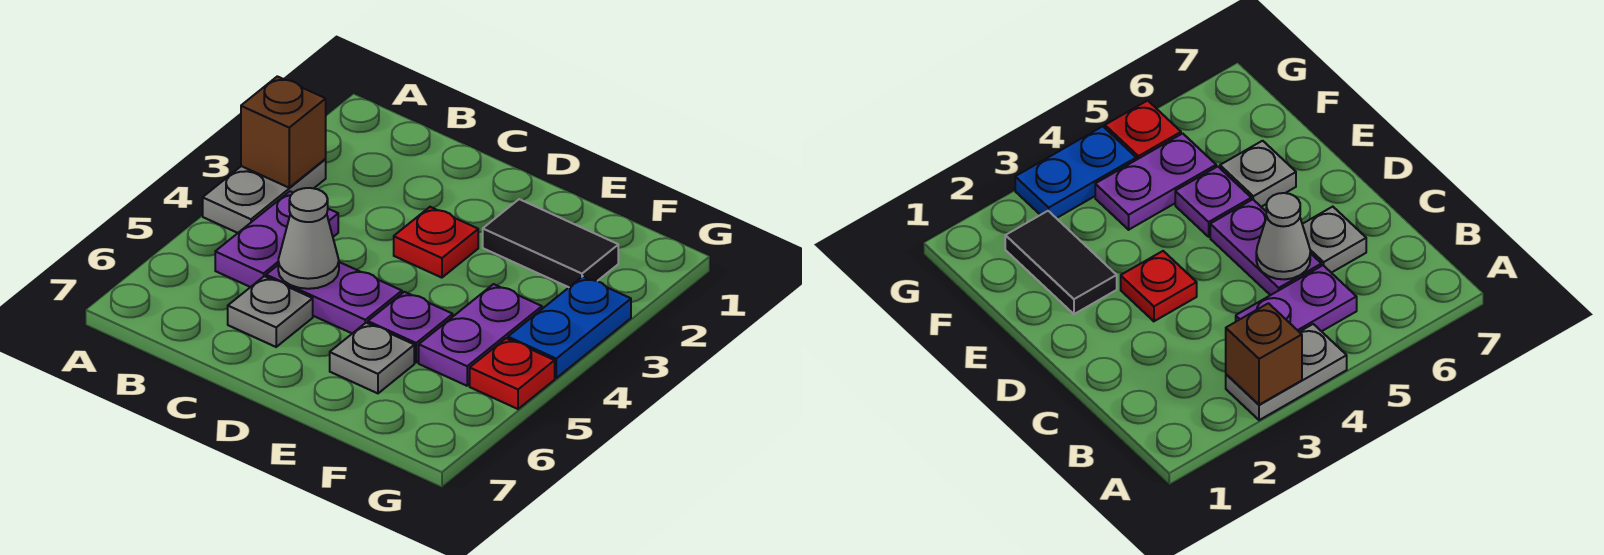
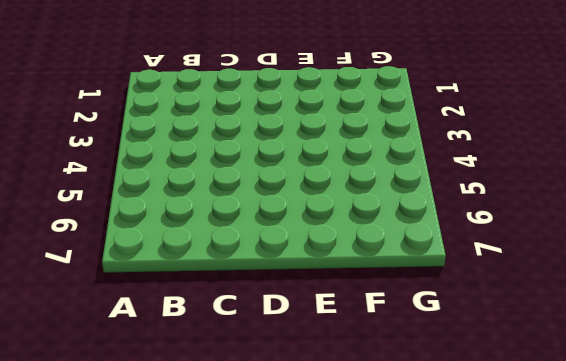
none -> grey plate A3:A4 level 1
none -> purple plate B4:B5 level 1
none -> purple plate C5:D5 level 1

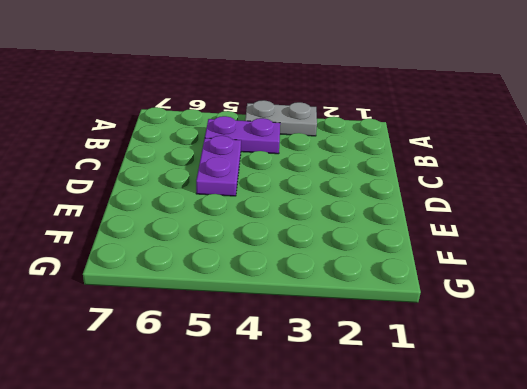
none -> grey plate C6 level 1
none -> red plate D3 level 1
none -> black tile E2:F2 level 1

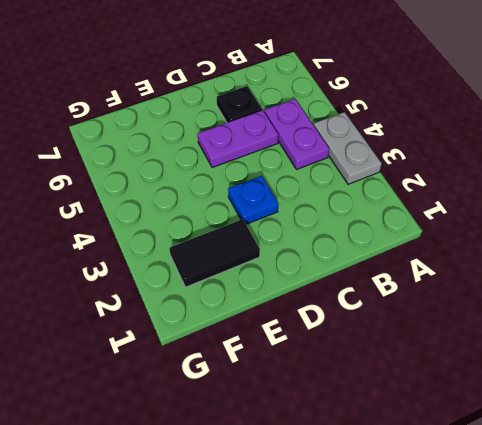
black plate C6 level 1 -> grey plate C6 level 1
blue plate D3 level 1 -> red plate D3 level 1
none -> purple plate E5 level 1
none -> grey plate E6 level 1
none -> purple plate F4:F5 level 1

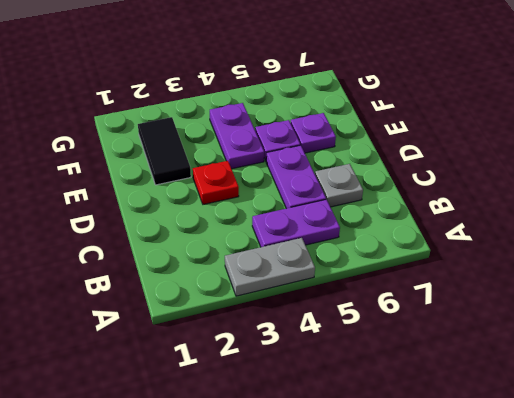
purple plate E4:F4 level 1 -> purple plate F4:F5 level 1
purple plate E6 level 1 -> grey plate E6 level 1
none -> blue plate G3:G4 level 1
none -> red plate G5 level 1
none -> brown brick A3 level 2

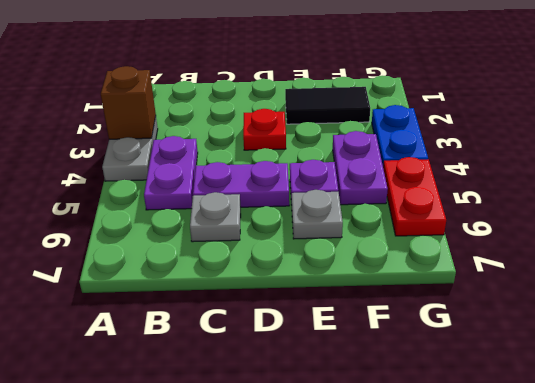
red plate G5:G6 level 1 -> red plate G5 level 1
none -> grey cone C5 level 2

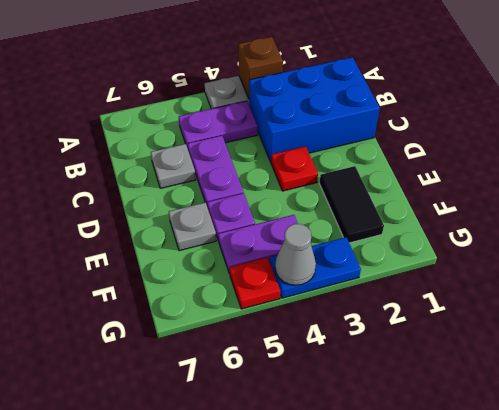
blue brick B1:C3 level 1 -> none
grey cone G4 level 2 -> grey cone C5 level 2

